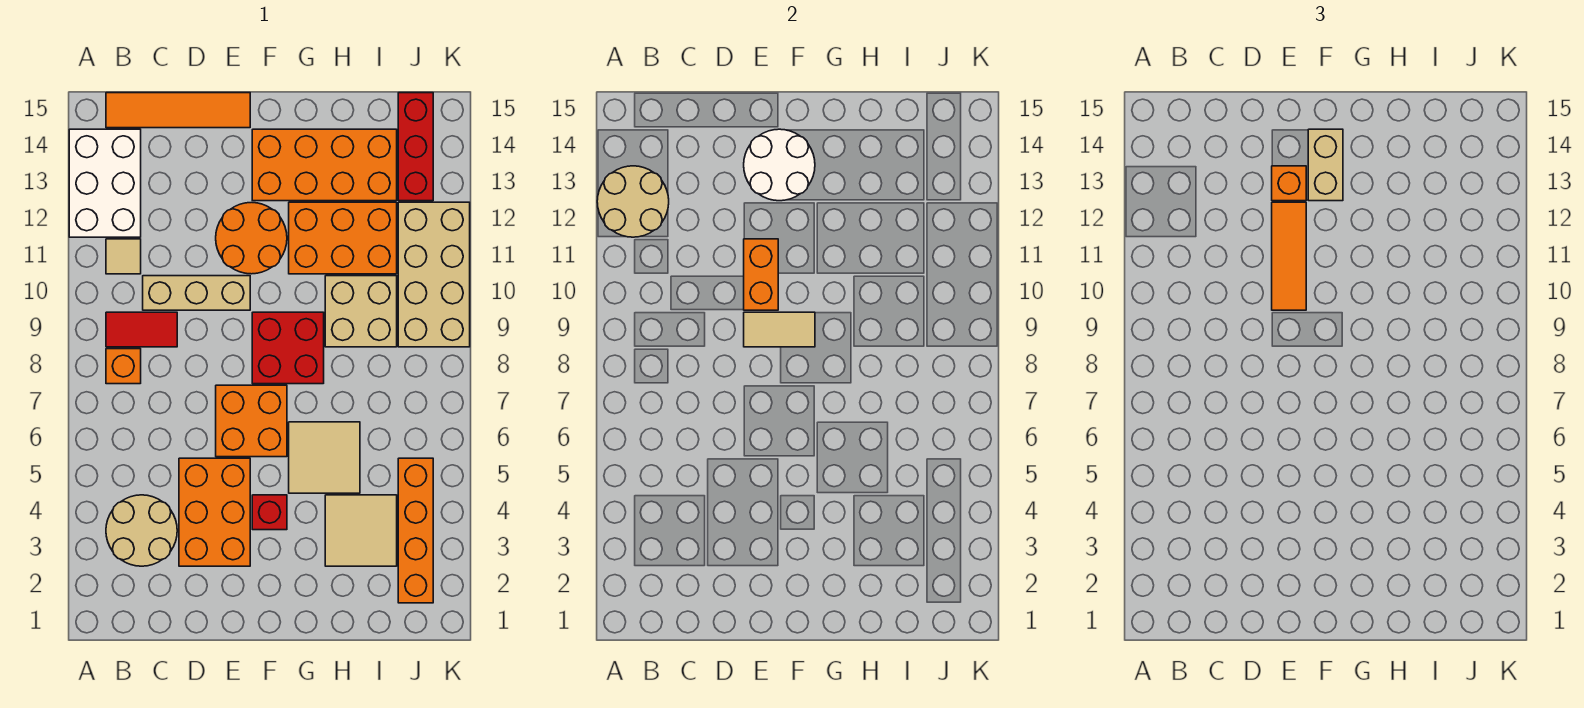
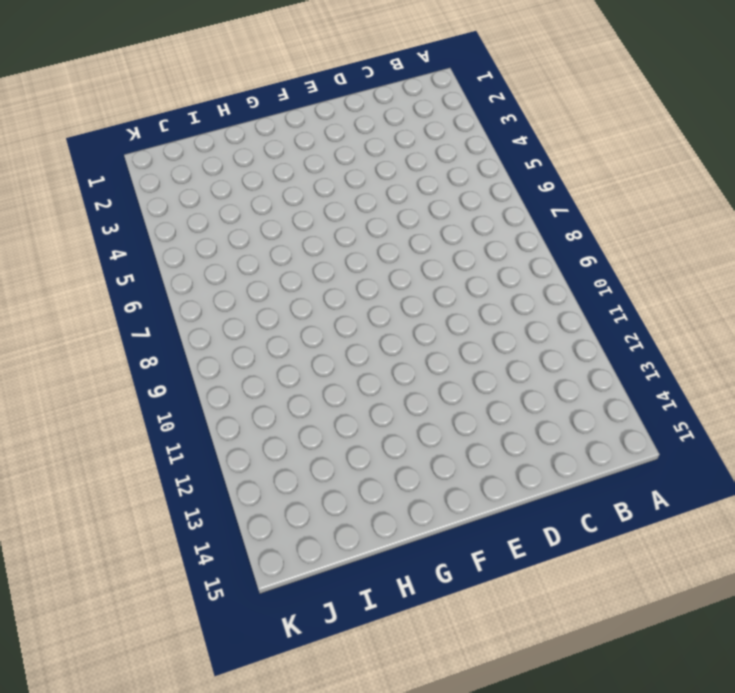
none -> white brick A12:B14 level 1
none -> tan round brick B3:C4 level 1
none -> orange brick B8 level 1

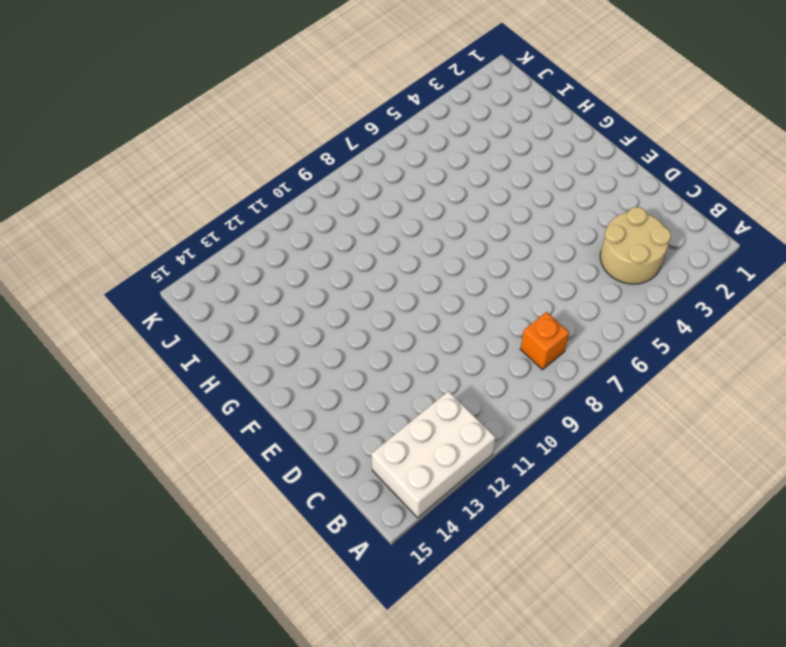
none -> red tile B9:C9 level 1
none -> tan tile B11 level 1
none -> orange tile B15:E15 level 1

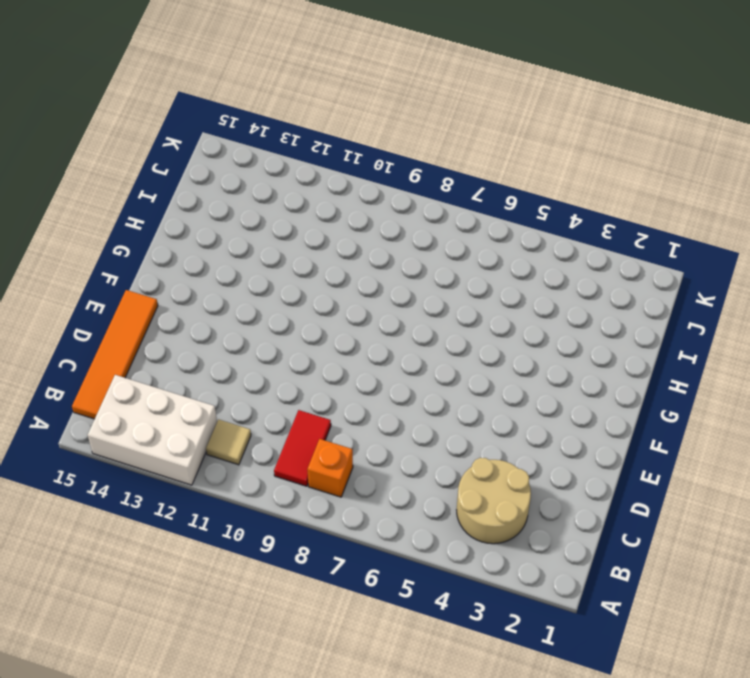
none -> tan brick C10:E10 level 1
none -> orange brick D3:E5 level 1
none -> orange brick E6:F7 level 1

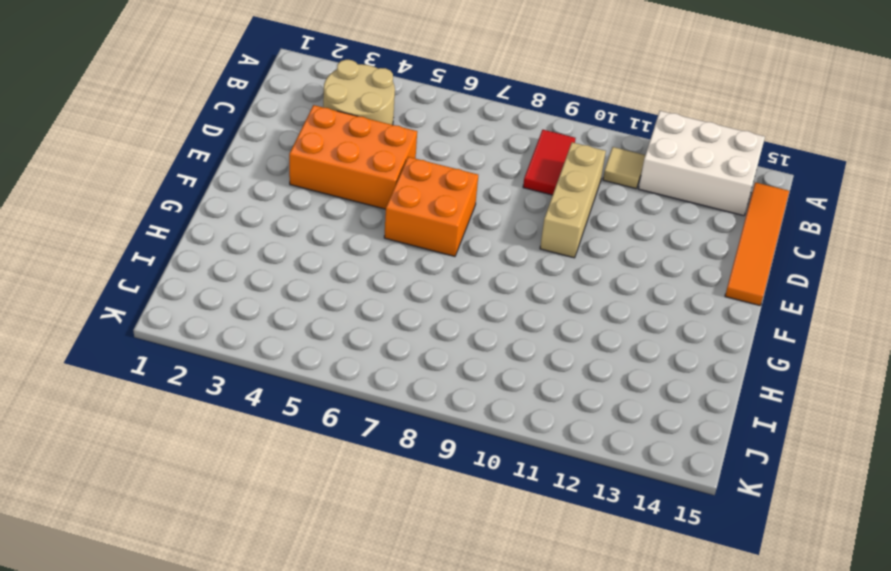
none -> orange brick B8 level 1
none -> orange round brick E11:F12 level 1
none -> red brick F4 level 1

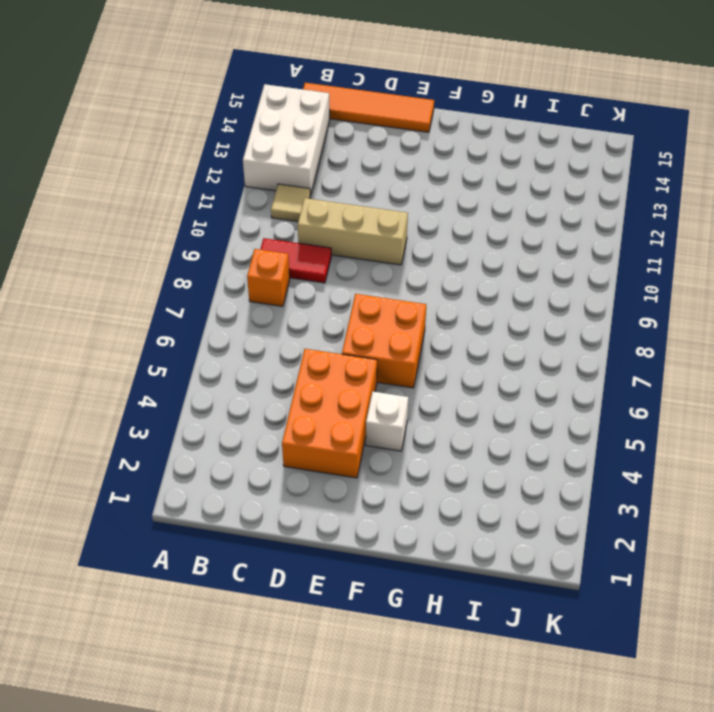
white brick F4 level 1 -> red brick F4 level 1
none -> tan round brick B3:C4 level 1
none -> orange round brick E11:F12 level 1
none -> red brick F8:G9 level 1

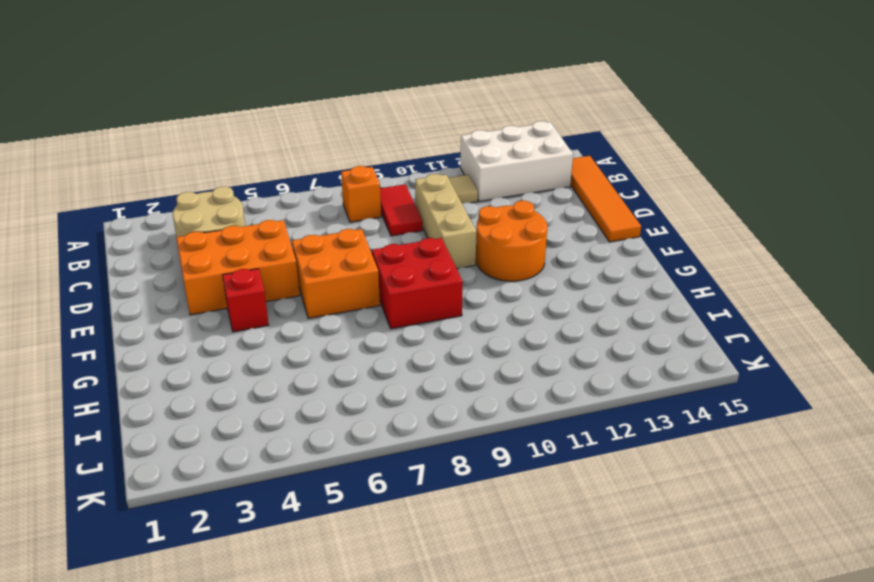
none -> orange brick F13:I14 level 1
none -> tan tile G5:H6 level 1
none -> orange brick G11:I12 level 1

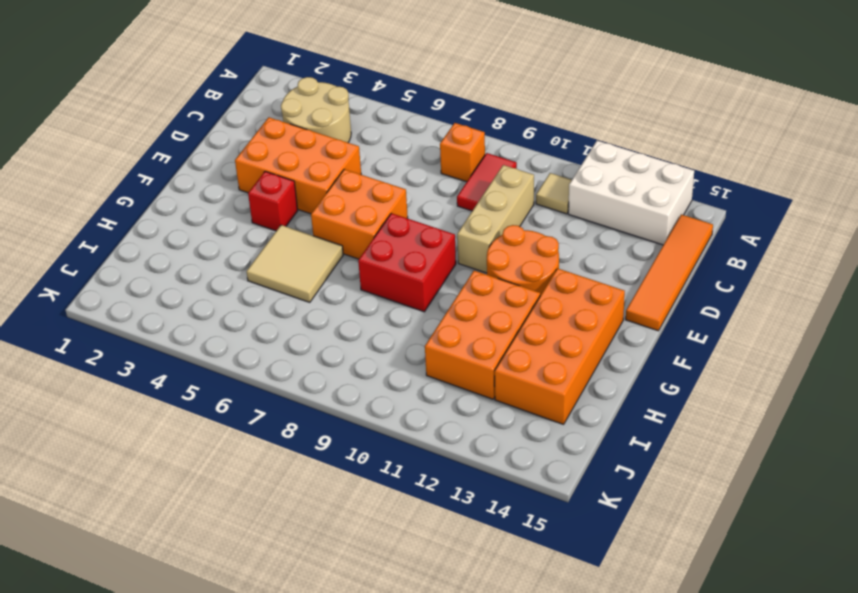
none -> tan tile H3:I4 level 1
none -> tan brick H9:I10 level 1
none -> orange brick J2:J5 level 1

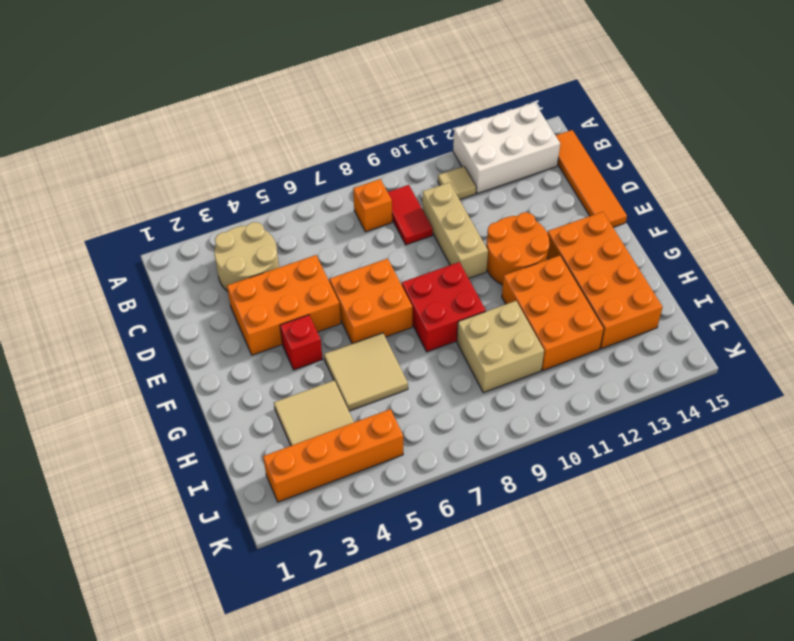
none -> tan brick J9:K12 level 1
none -> red brick J13:J15 level 1
none -> tan round brick A12:B13 level 2

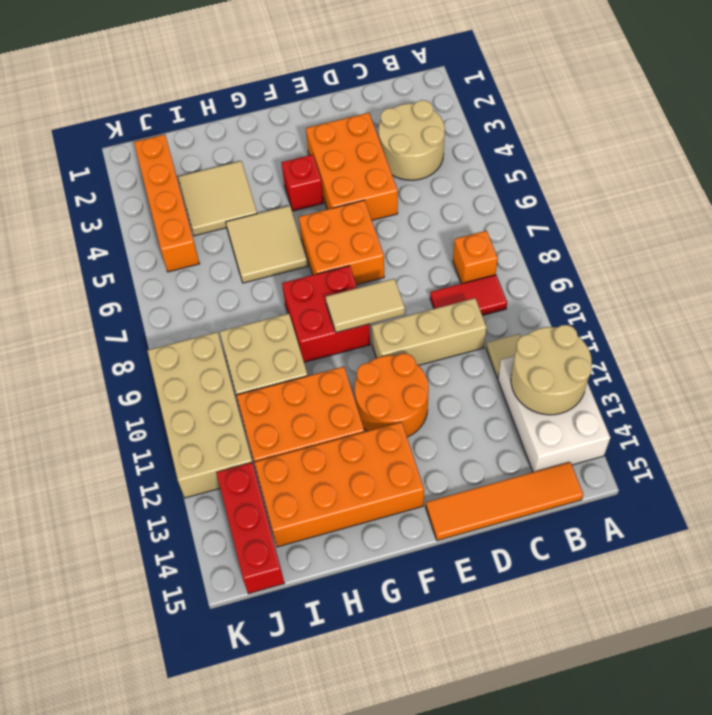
none -> orange brick E10:E11 level 2
none -> white round brick E13:F14 level 2
none -> orange tile E10:E12 level 3

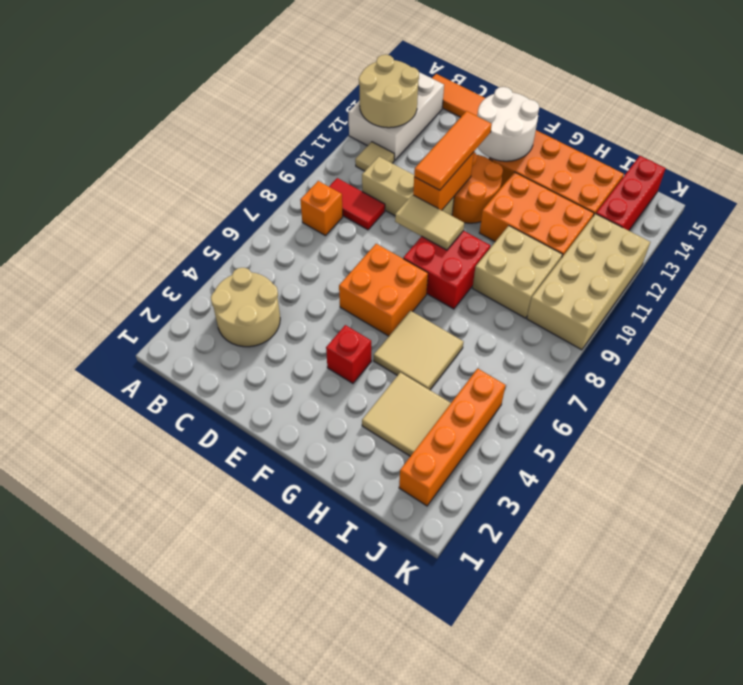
none -> orange brick D3:E5 level 1
none -> orange brick E13 level 3
none -> tan brick F13:F14 level 3

